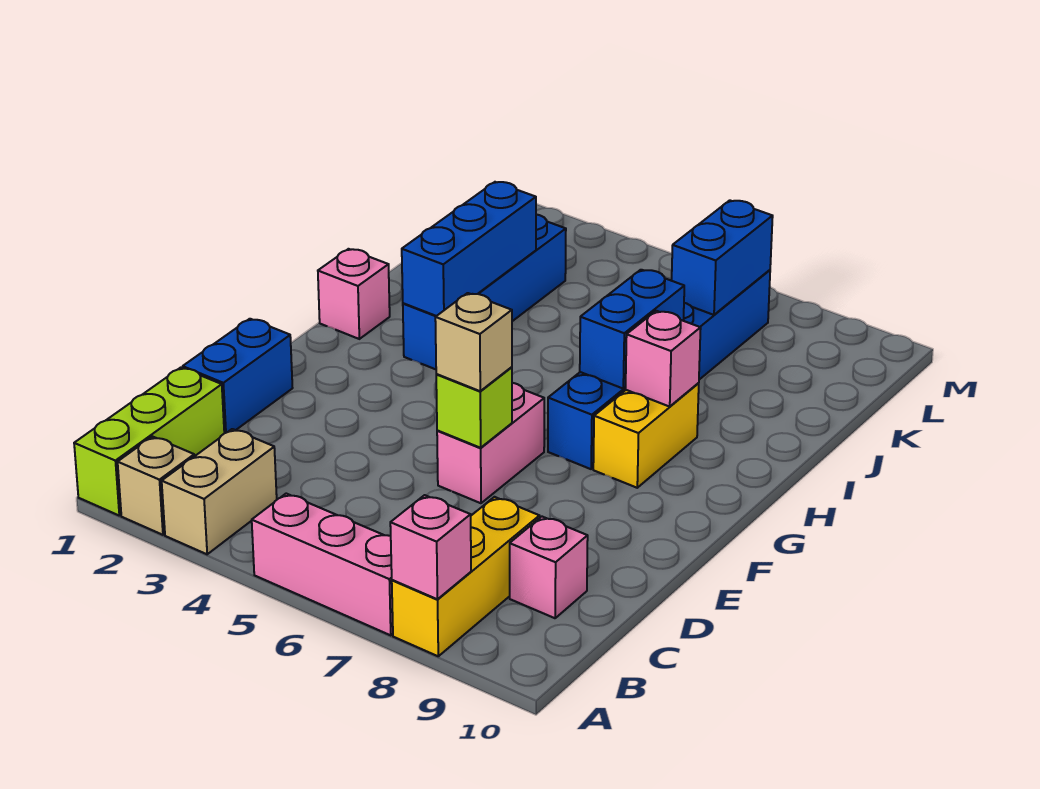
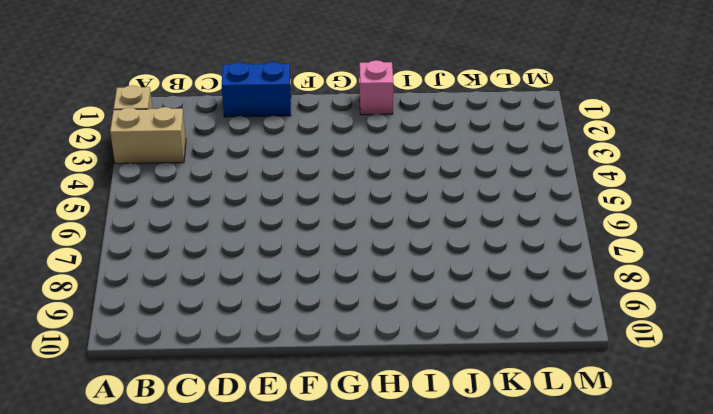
none -> lime brick A1:C1 level 1
none -> pink brick A5:A7 level 1
none -> yellow brick A8:C8 level 1

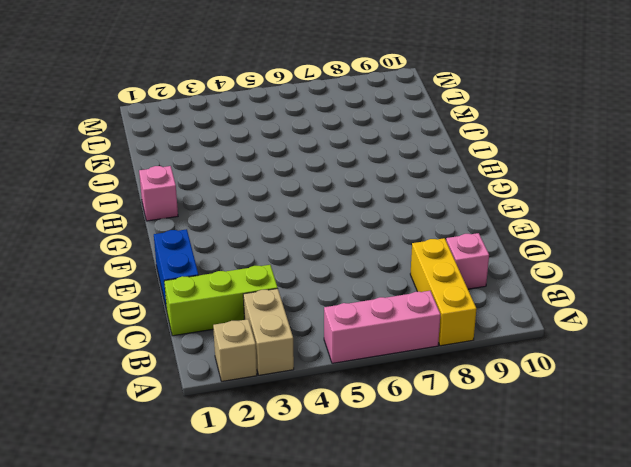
lime brick C1:C3 level 1 -> lime brick A1:C1 level 1
none -> pink brick E6:F6 level 1
none -> blue brick G7:L7 level 1
none -> yellow brick G8:H8 level 1

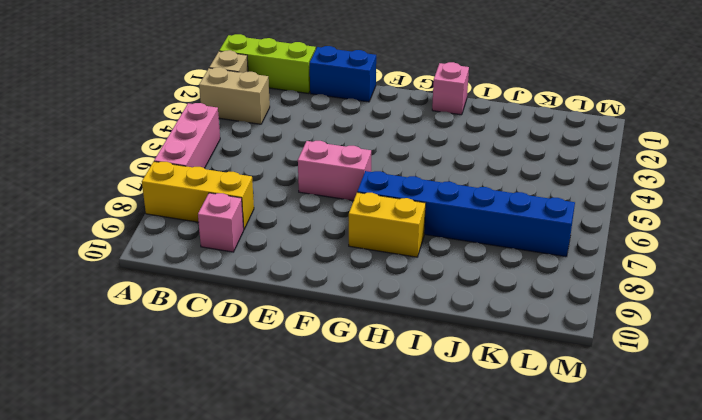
none -> blue brick H3:K3 level 1
none -> pink brick A8 level 2
none -> lime brick E6 level 2

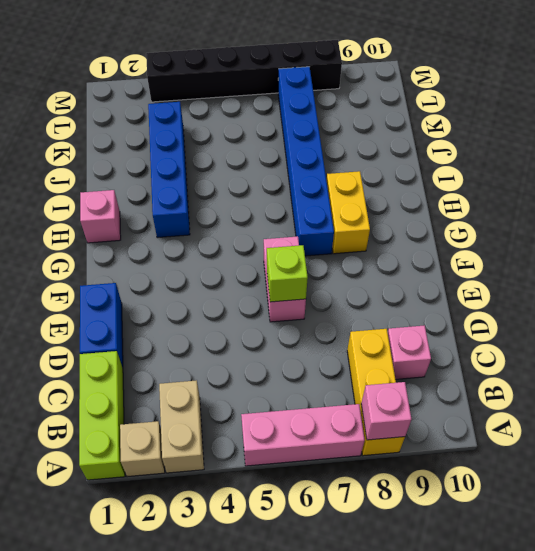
black brick M3:M8 level 1 -> none
none -> blue brick H3:J3 level 2
none -> blue brick H7:I7 level 2
none -> pink brick H8 level 2

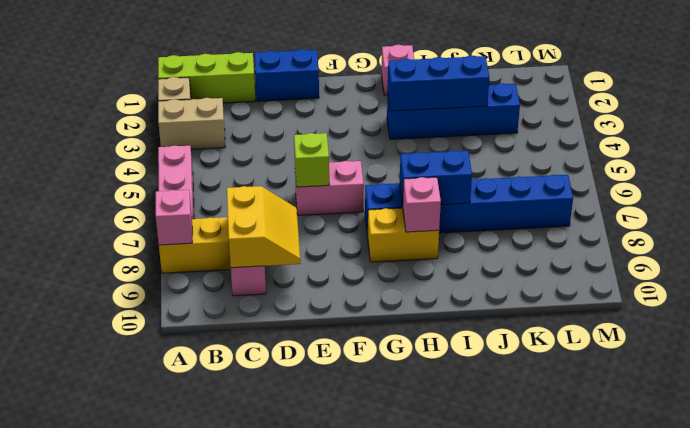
yellow slope C8:D9 level 2 top C -> none
none -> blue brick K7:L7 level 2
none -> tan brick E6 level 3

